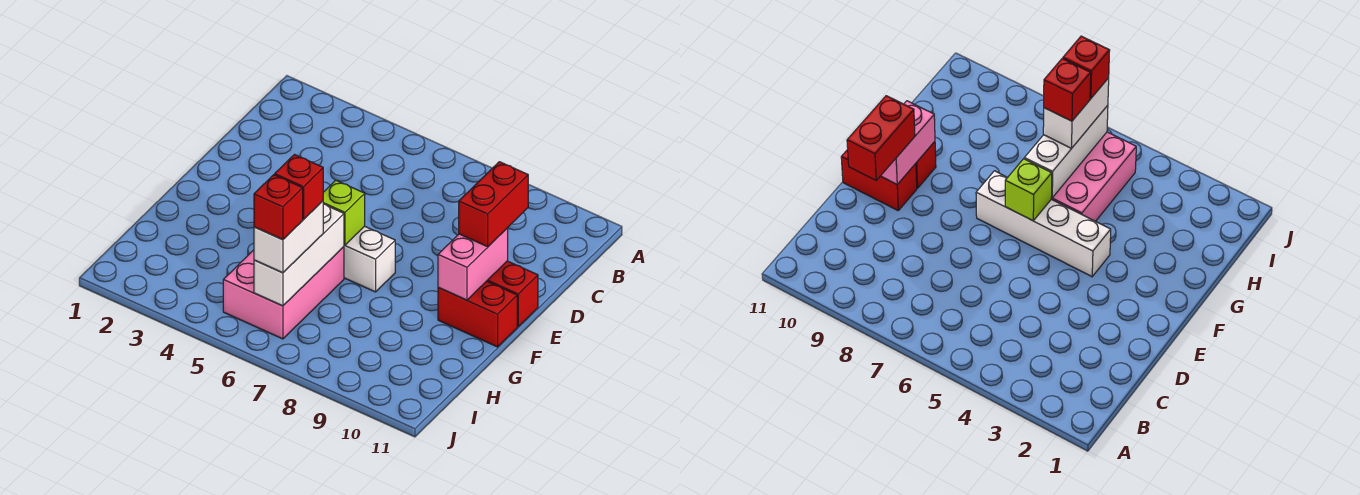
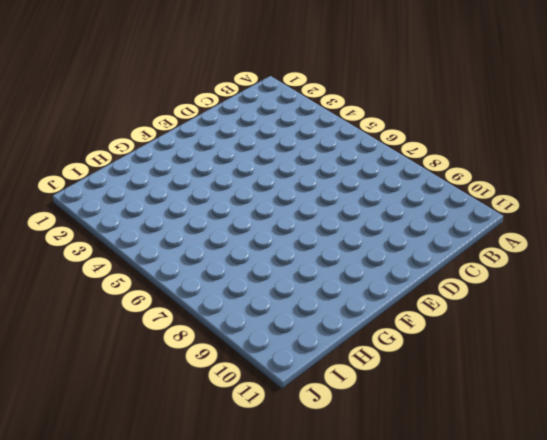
none -> red brick E10:E11 level 1
none -> white brick F4:F7 level 1

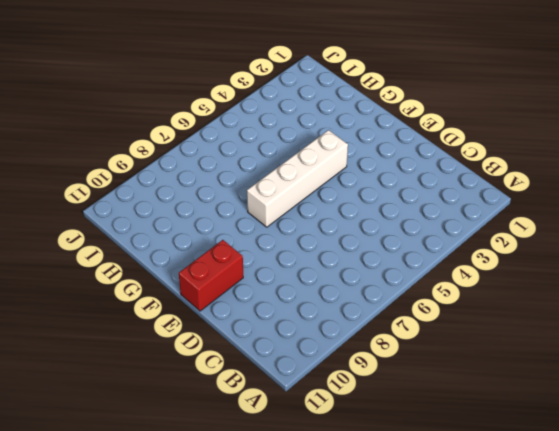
none -> red brick F10:F11 level 1
none -> pink brick G5:I6 level 1

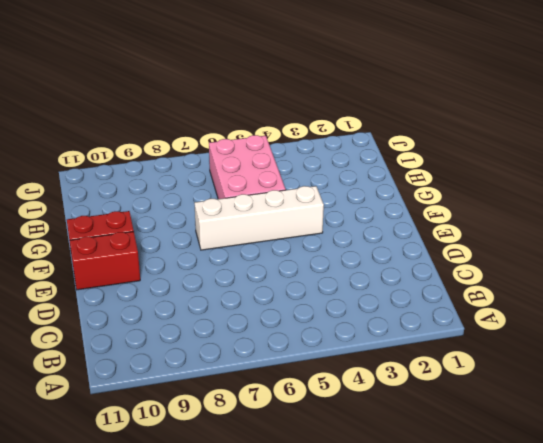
none -> pink brick E10:F10 level 2
none -> lime brick F6 level 2

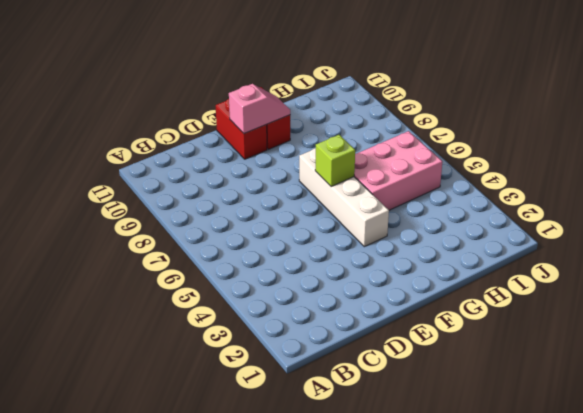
pink slope E10:F10 level 2 top E -> pink brick E10:F10 level 2
none -> white brick G6:I6 level 2
none -> red brick D10:E10 level 3

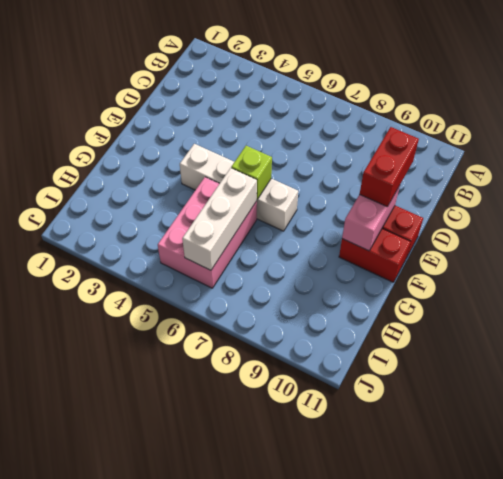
none -> white brick H6:I6 level 3
none -> red brick H6 level 4

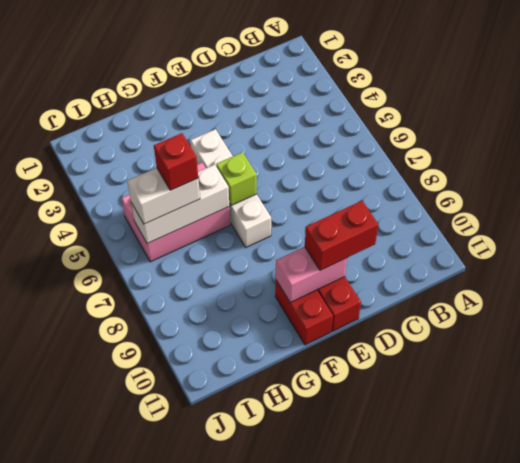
none -> red brick I6 level 4

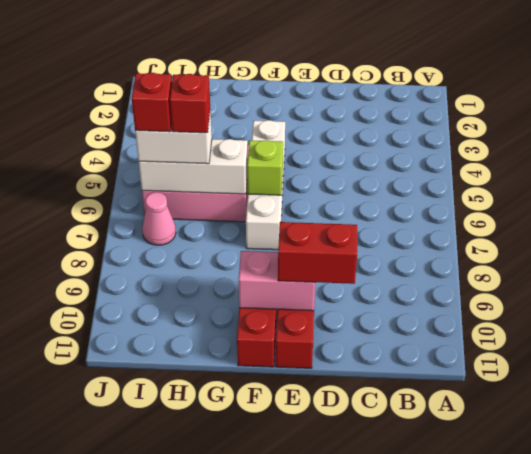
pink cone I7 level 1 -> none

